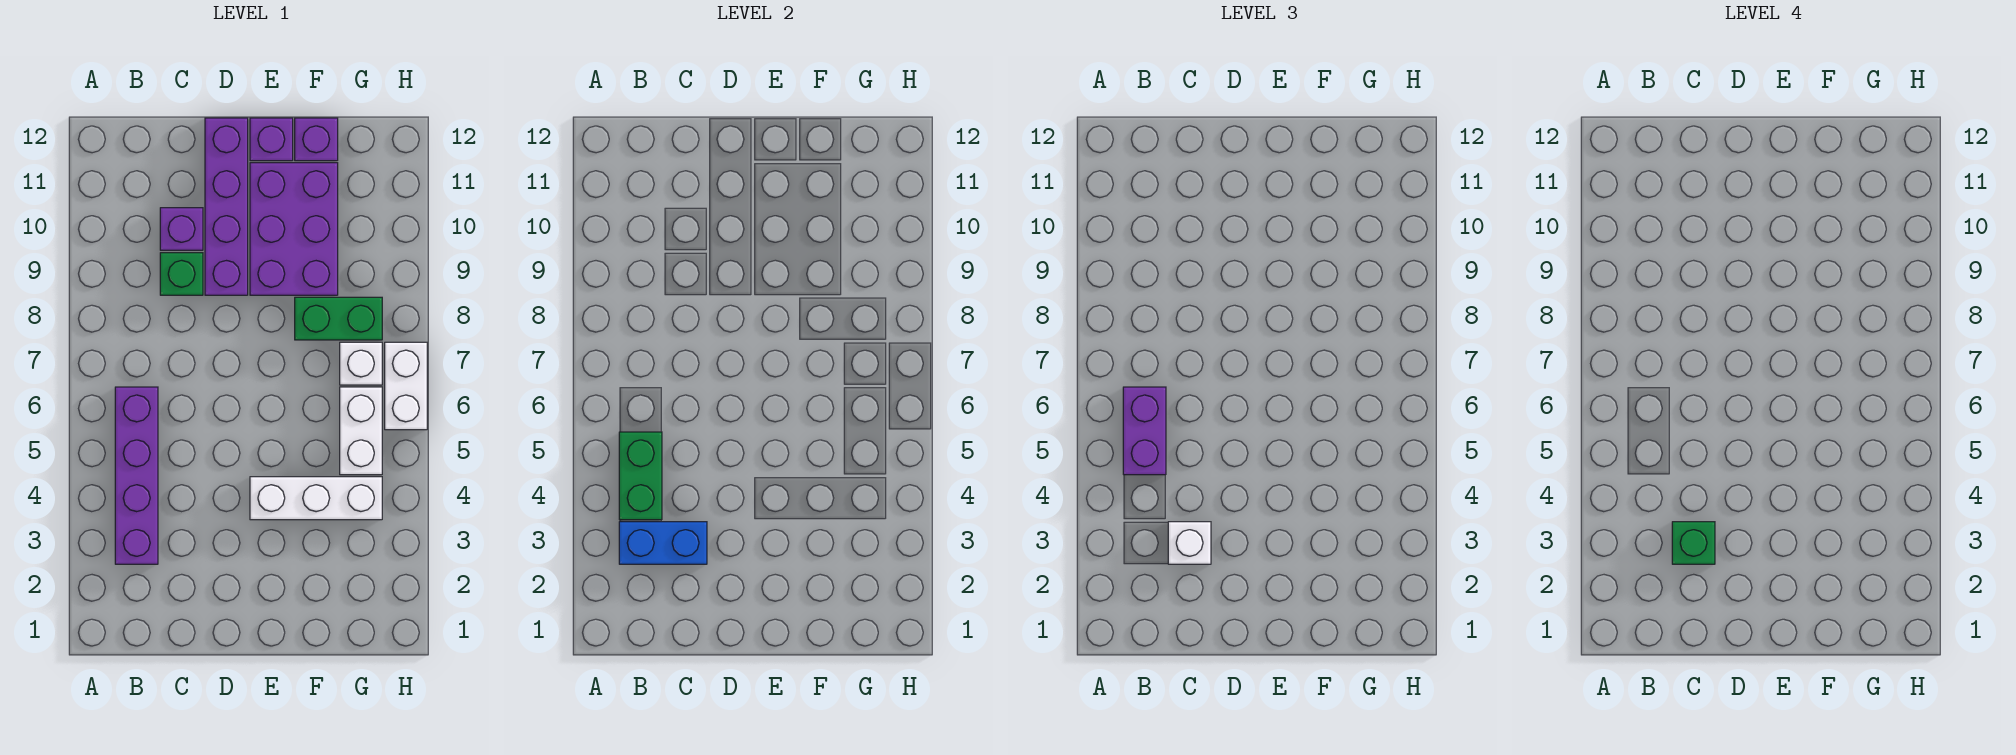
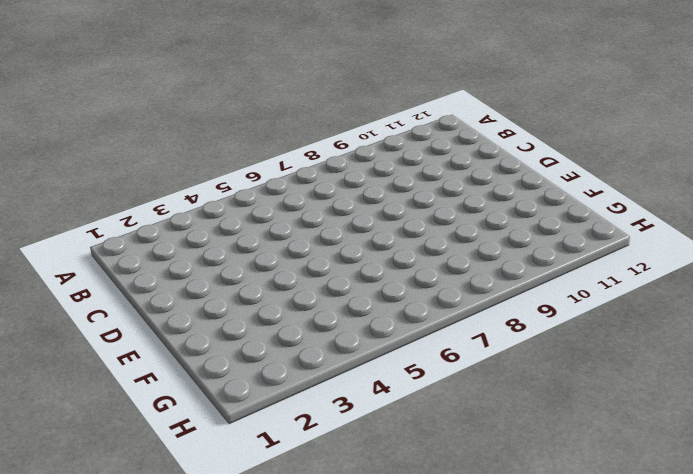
none -> purple brick B3:B6 level 1
none -> green brick C9 level 1
none -> purple brick C10 level 1

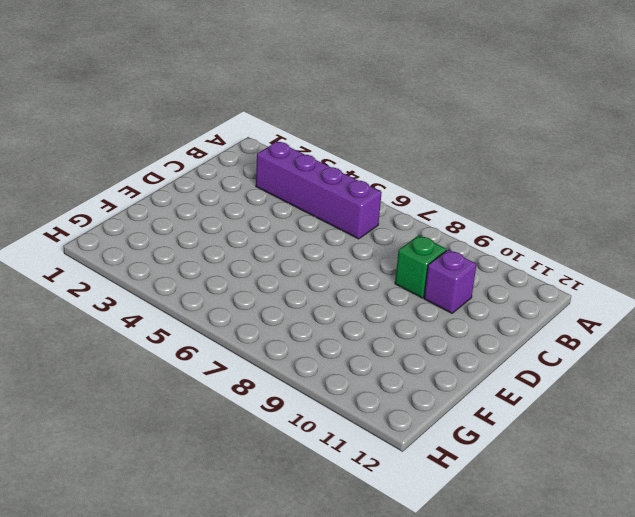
none -> purple brick D9:D12 level 1
none -> white brick E4:G4 level 1
none -> purple brick E9:F11 level 1

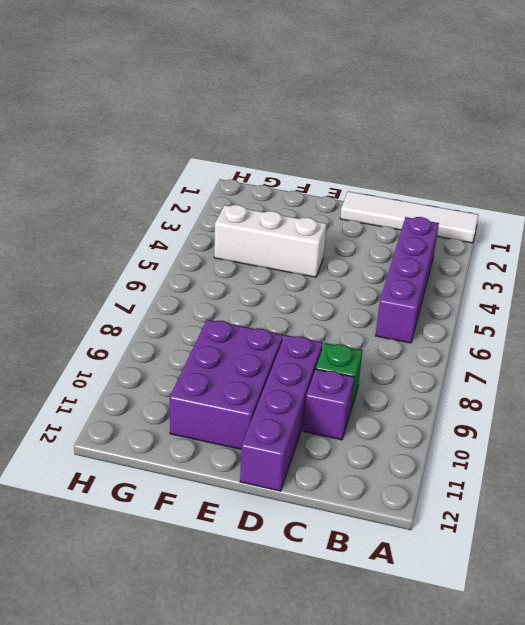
white tile A1:D1 level 1 -> none
none -> purple brick E12 level 1
none -> green brick F8:G8 level 1
none -> purple brick F12 level 1

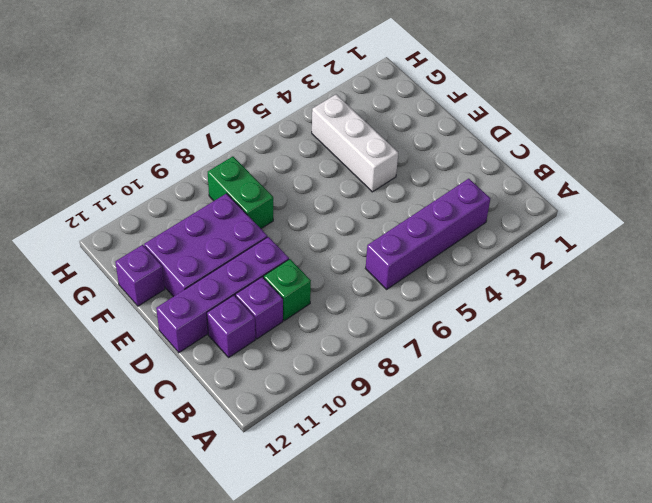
purple brick C11 level 1 -> purple brick E12 level 1
none -> white brick G5:G6 level 1
none -> white brick G7 level 1
none -> white brick H6:H7 level 1

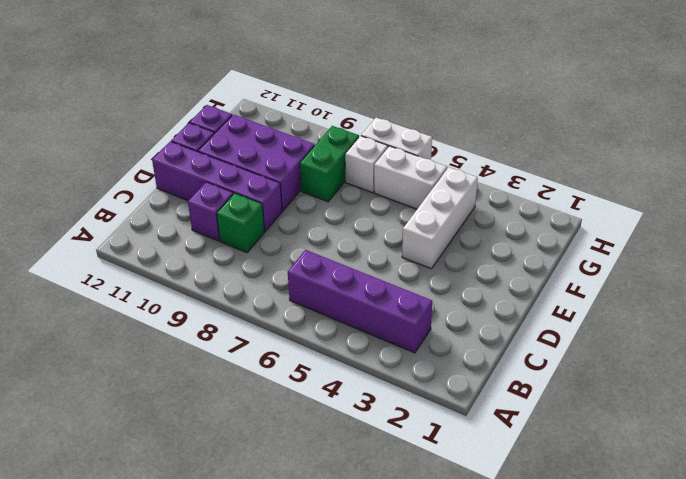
none -> blue brick B3:C3 level 2
none -> green brick B4:B5 level 2
none -> purple brick B5:B6 level 3

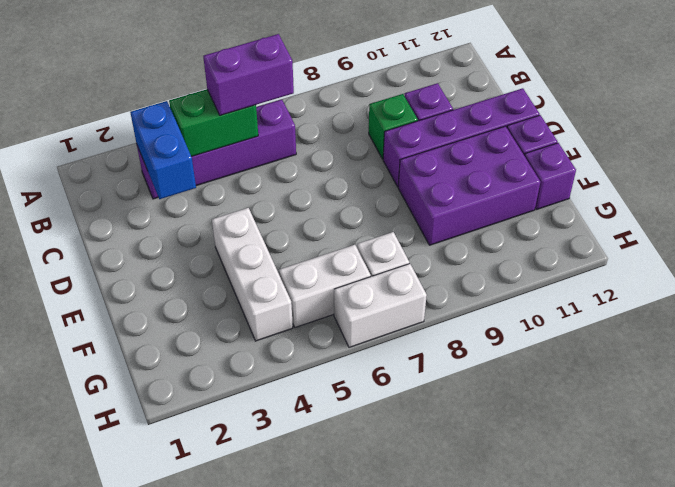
none -> green brick F8:G8 level 1
none -> white brick C3 level 3
none -> green brick C3 level 4

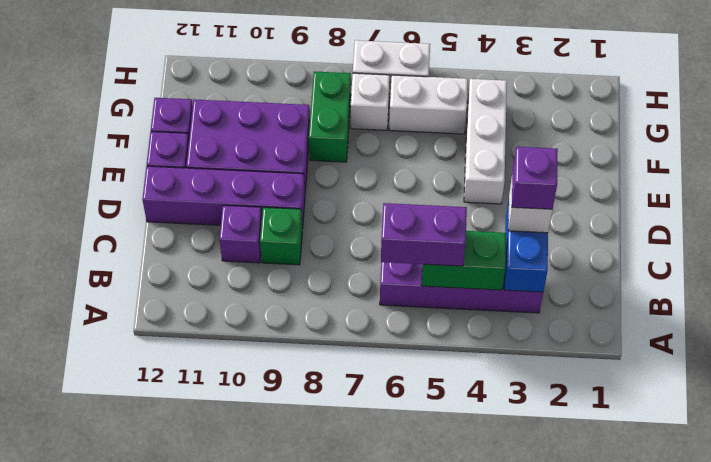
purple brick C3 level 4 -> green brick C3 level 4

